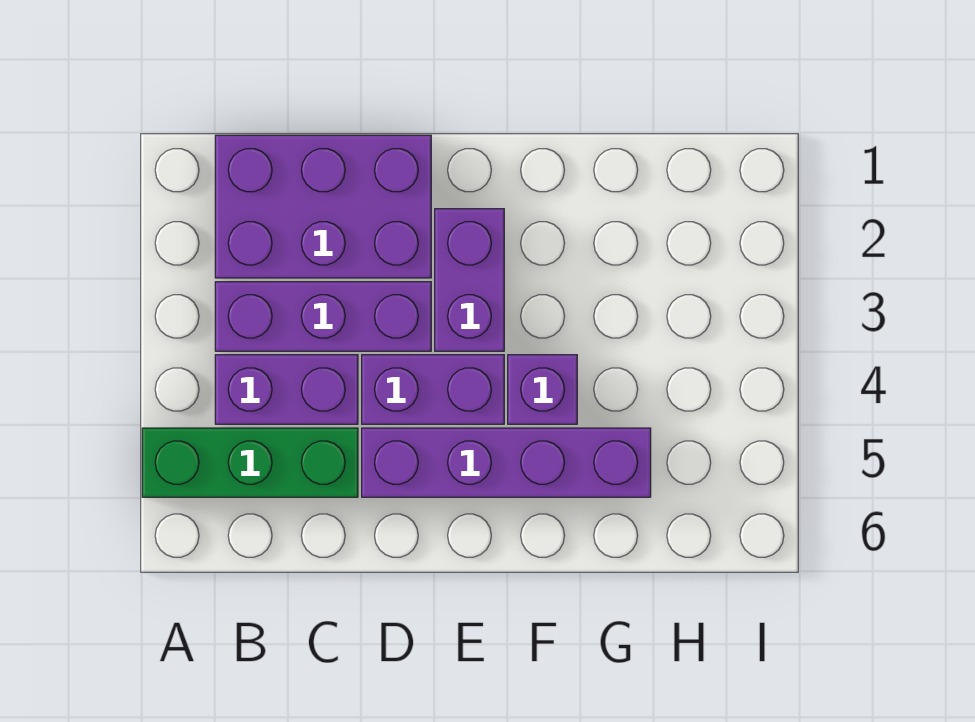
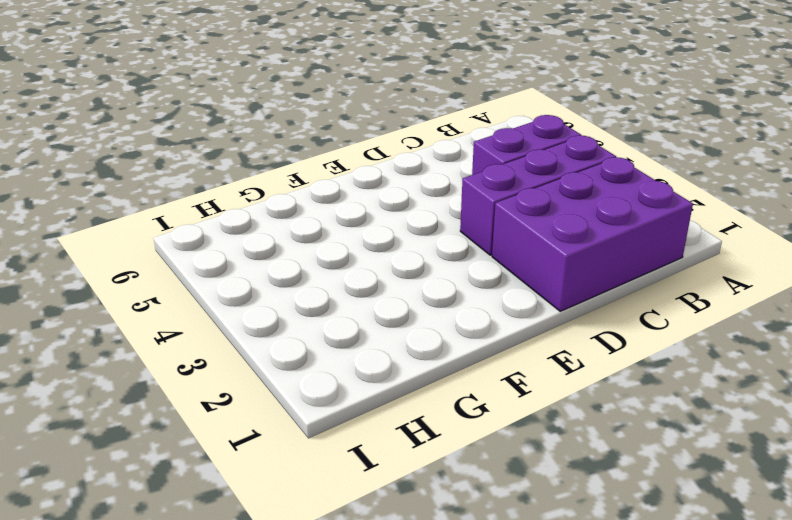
none -> green brick A5:C5 level 1
none -> purple brick D4:E4 level 1

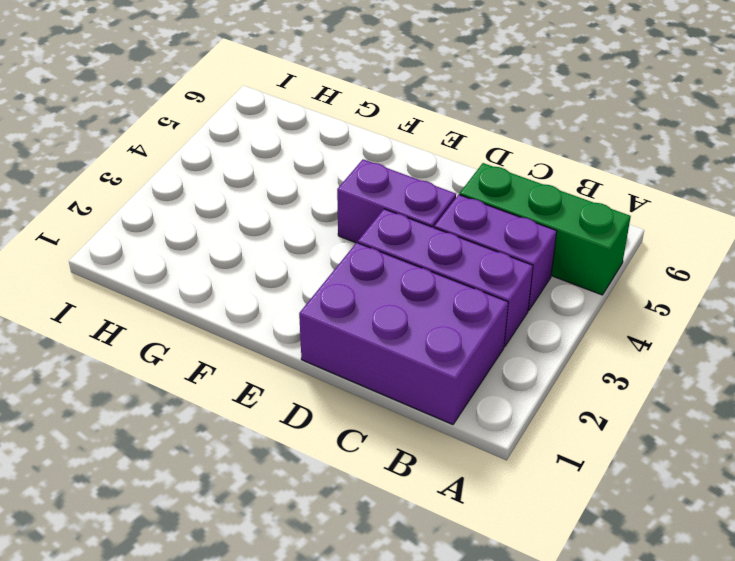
none -> purple brick D5:G5 level 1
none -> purple brick E2:E3 level 1

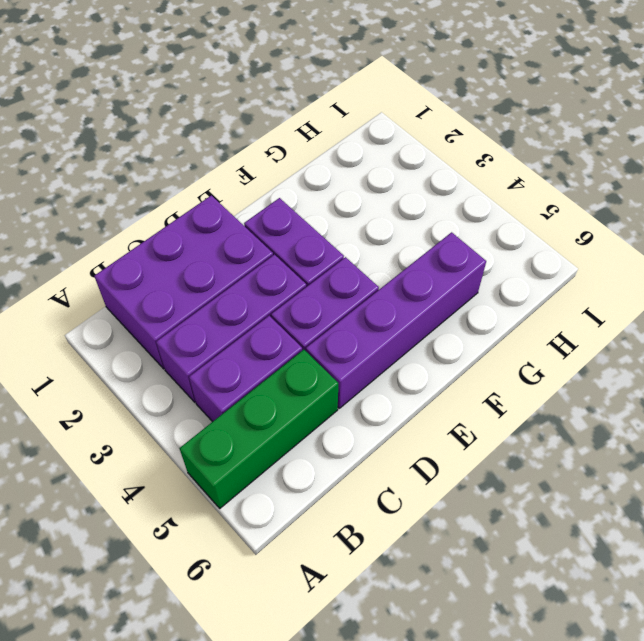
none -> purple brick F4 level 1

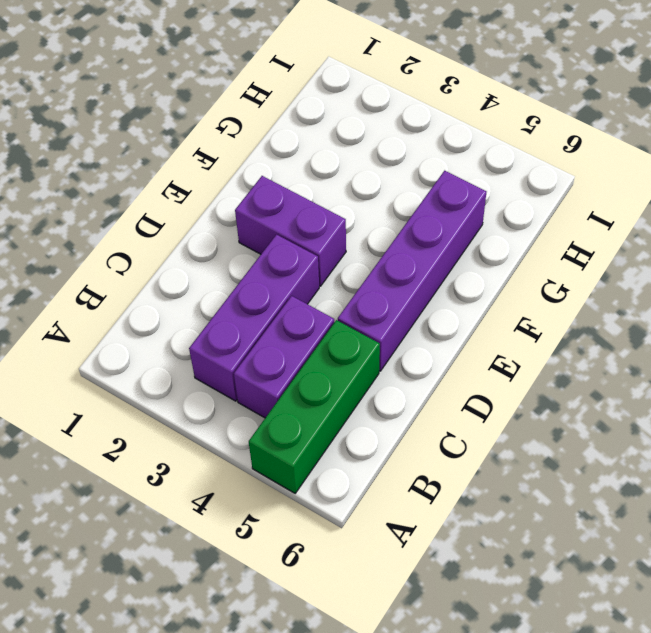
none -> purple brick B1:D2 level 1
none -> purple brick D4:E4 level 1

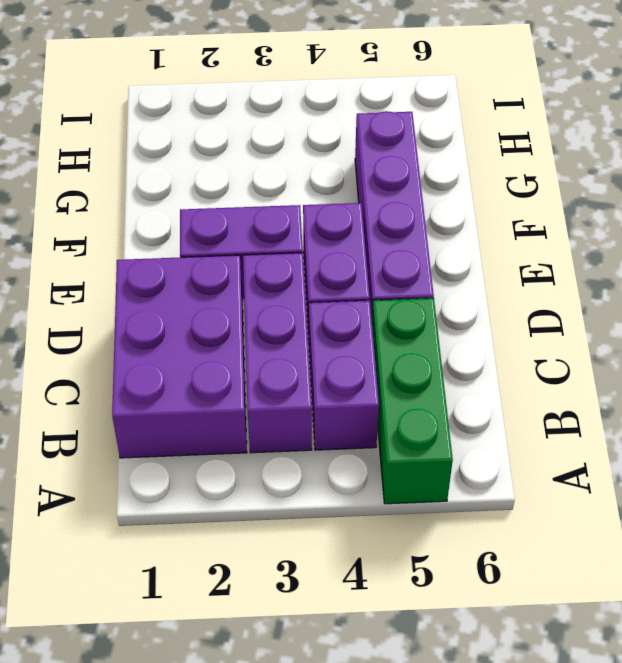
none -> purple brick F4 level 1

